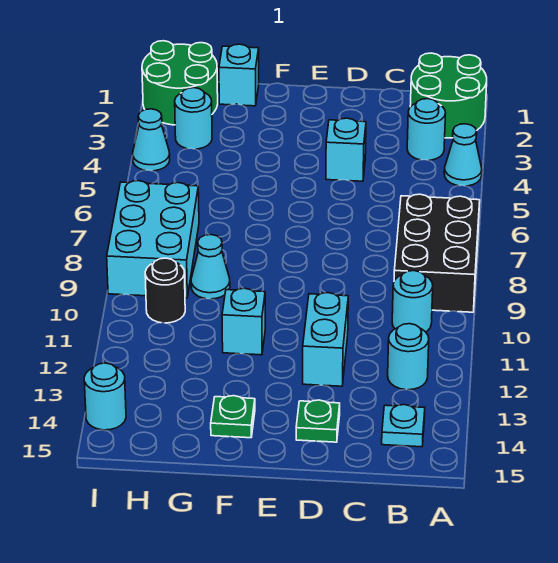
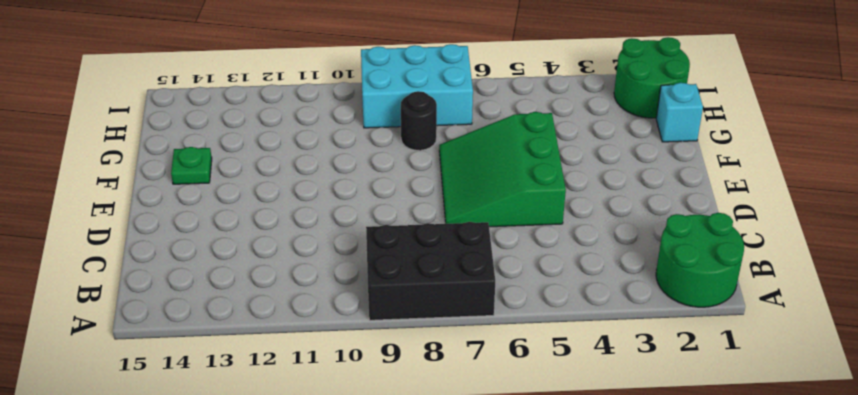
green slope D5:F7 level 1 top 5 -> none
black round brick G8 level 1 -> black round brick H10 level 1
none -> cyan cone A4 level 1
none -> cyan round brick B3 level 1
none -> cyan round brick B10 level 1

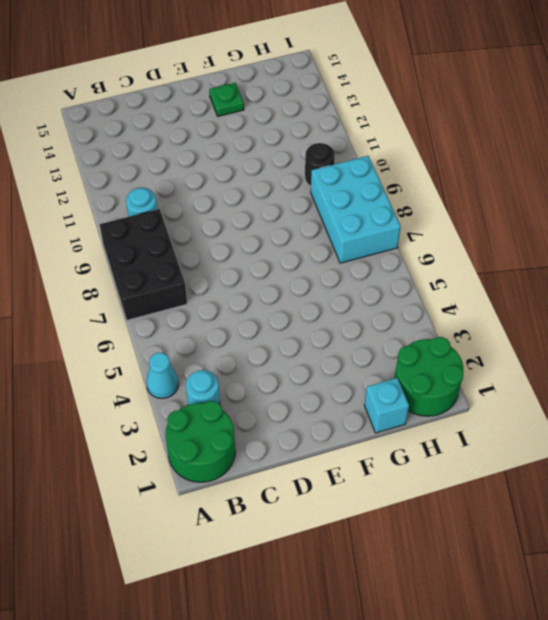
none -> cyan round brick B12 level 1
none -> cyan plate B14 level 1
none -> cyan brick D4 level 1

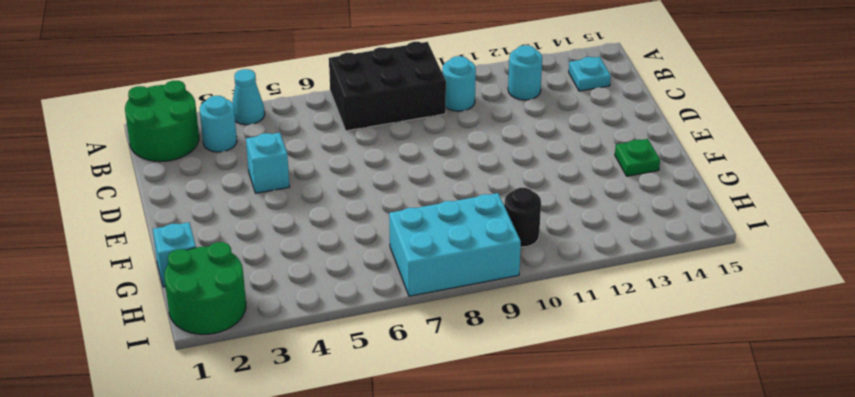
none -> cyan brick D11:D12 level 1
none -> green plate D14 level 1
none -> cyan brick F11 level 1

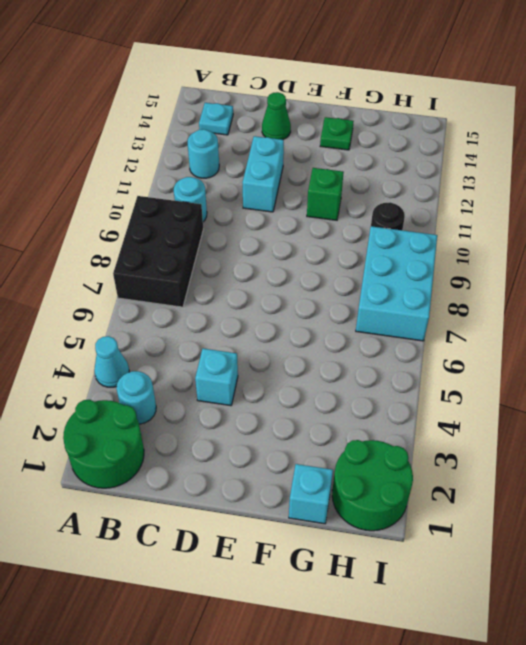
green cone D14 level 1 -> green plate D14 level 1
green brick F11 level 1 -> cyan brick F11 level 1
none -> cyan cone G9 level 1
none -> cyan round brick H3 level 1
none -> cyan cone I4 level 1

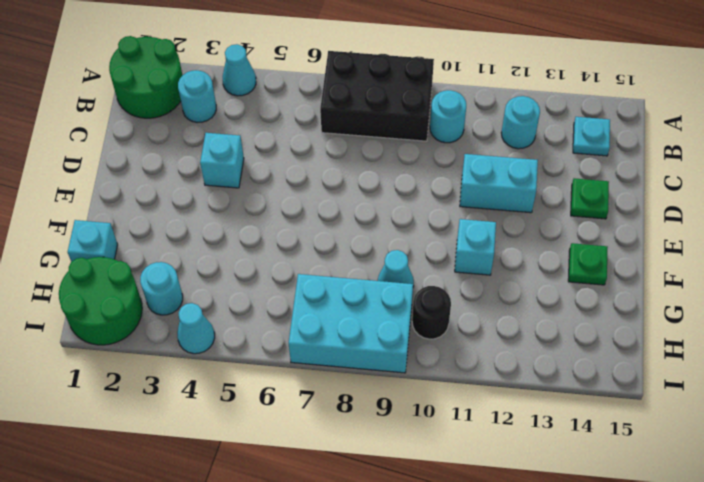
none -> cyan round brick I14 level 1

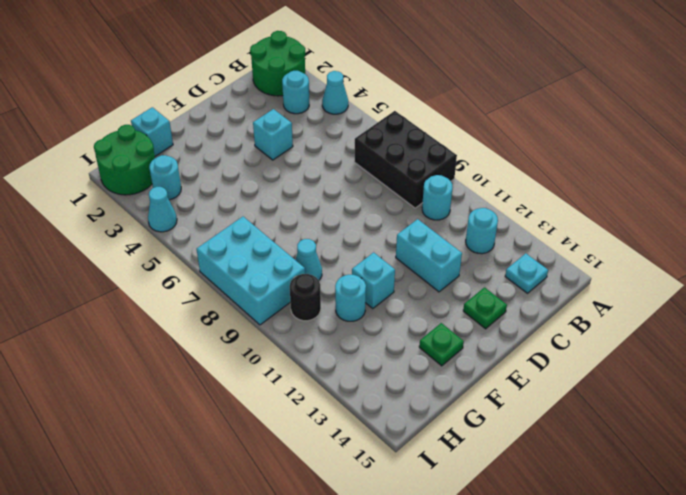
cyan round brick G11 level 1 -> cyan round brick I14 level 1

